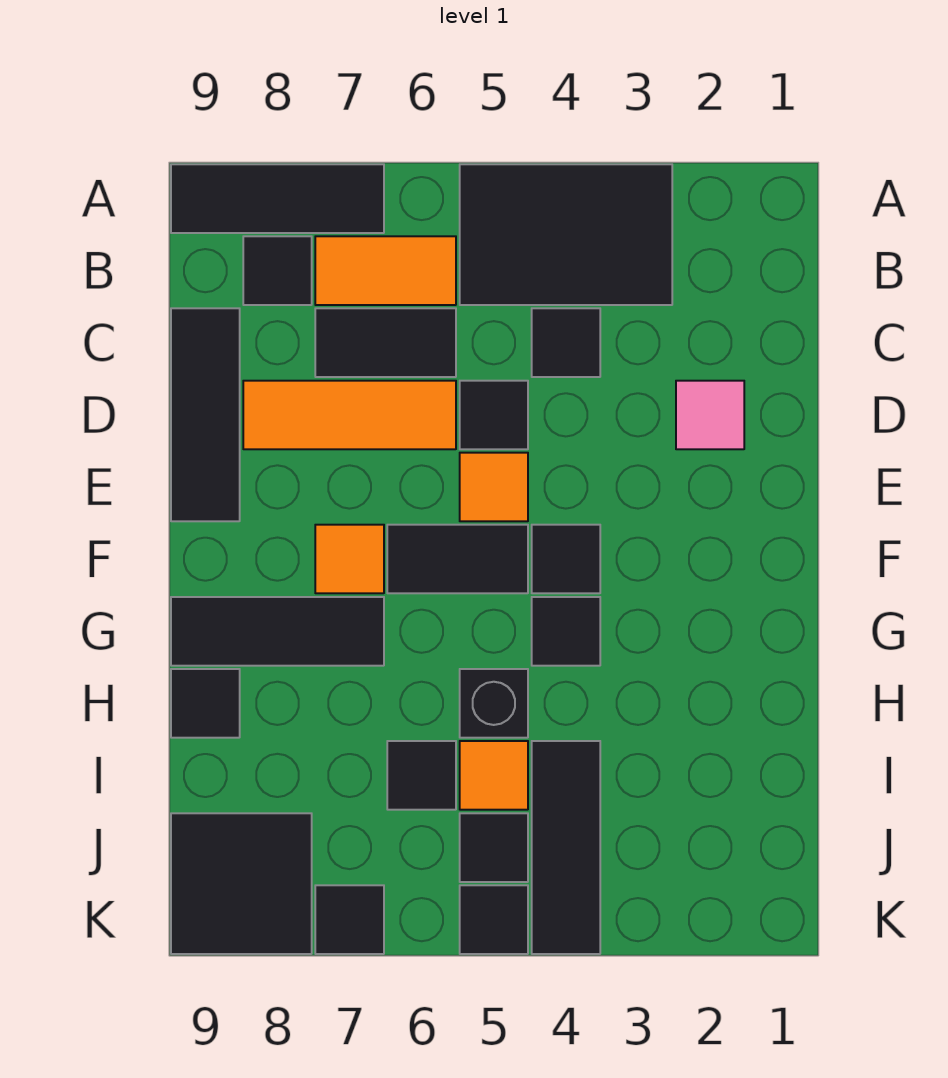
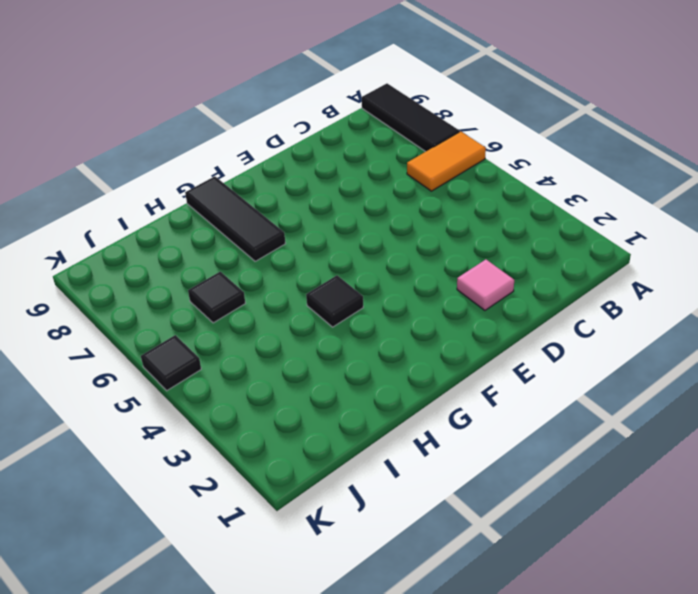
orange tile A6:B6 level 1 -> orange tile B6:B7 level 1
none -> black tile A3:B5 level 1
none -> black tile B8 level 1
none -> black tile C4 level 1

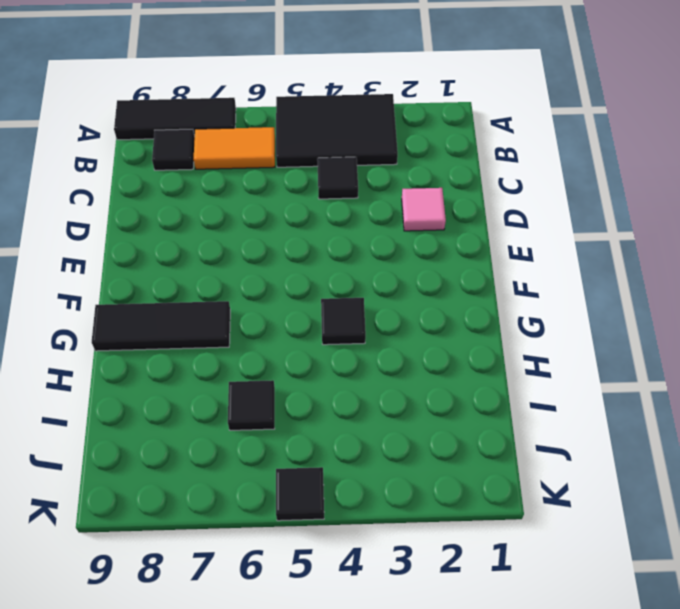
none -> black tile C6:C7 level 1
none -> black tile C9:E9 level 1
none -> black tile D5 level 1

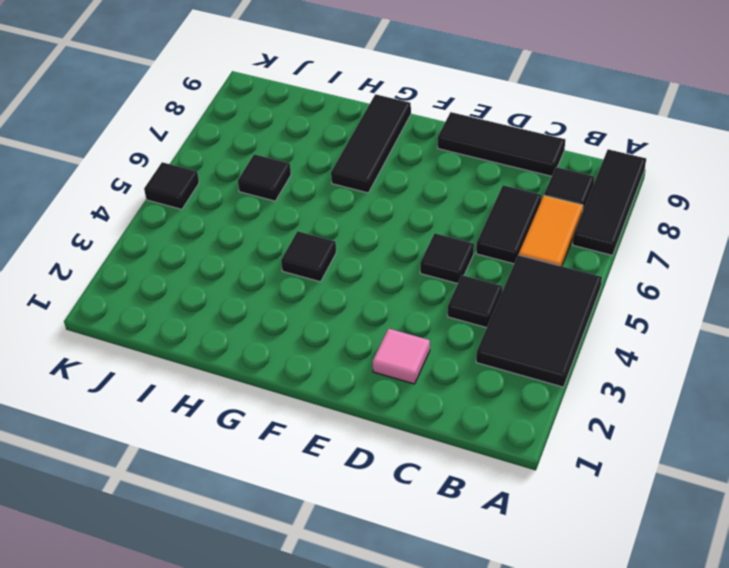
none -> orange tile D6:D8 level 1
none -> orange tile E5 level 1
none -> black tile F4 level 1

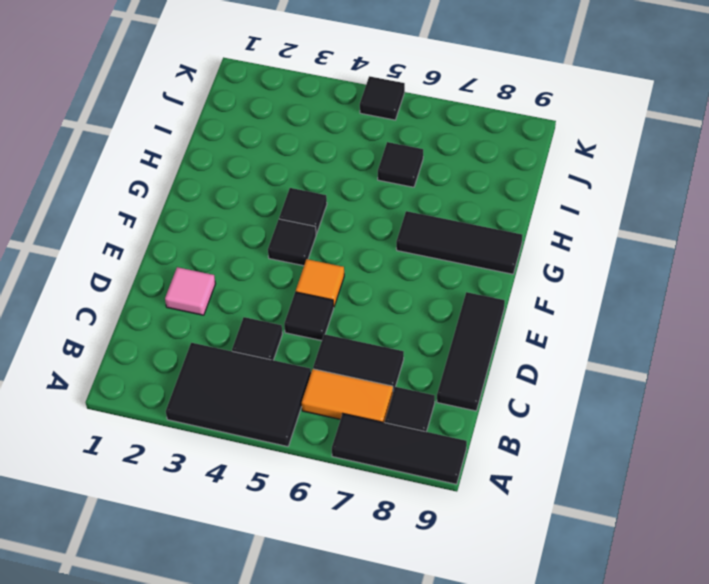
none -> orange tile D6:D8 level 1
none -> black tile F5:F6 level 1
none -> orange tile F7 level 1

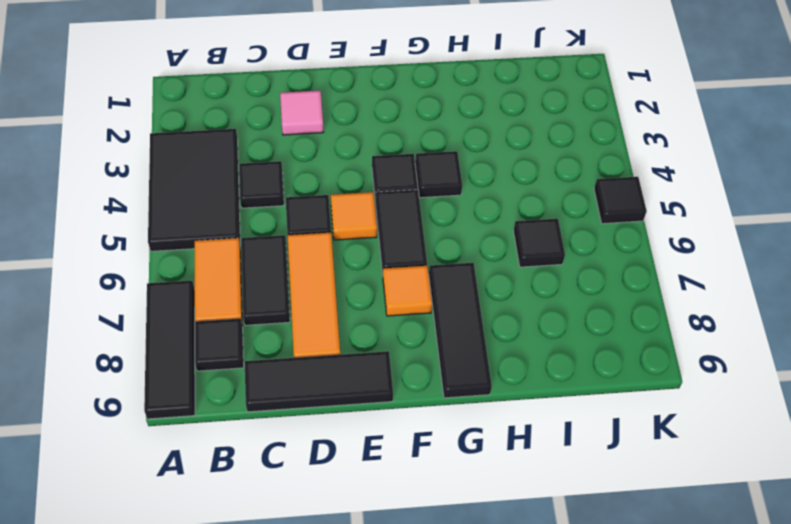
none -> black brick H5 level 1
none -> black tile H9 level 1
none -> black tile I4:K4 level 1

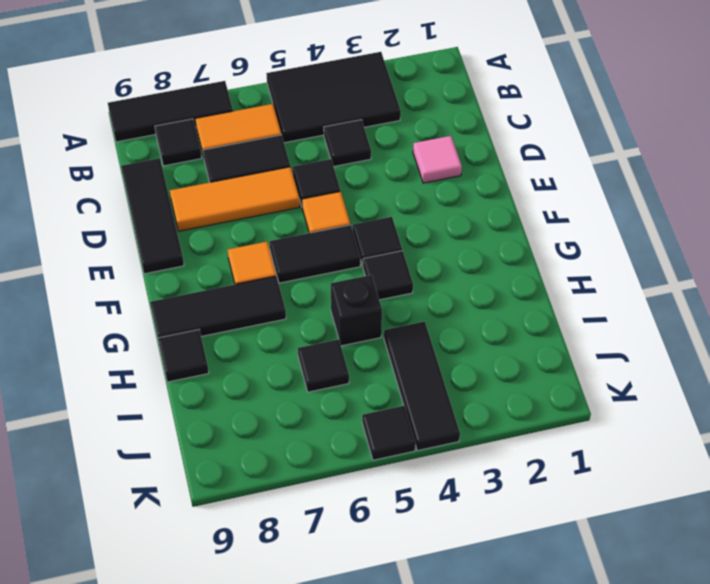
none -> orange tile I5 level 1
none -> black tile J5 level 1
none -> black tile J8:K9 level 1

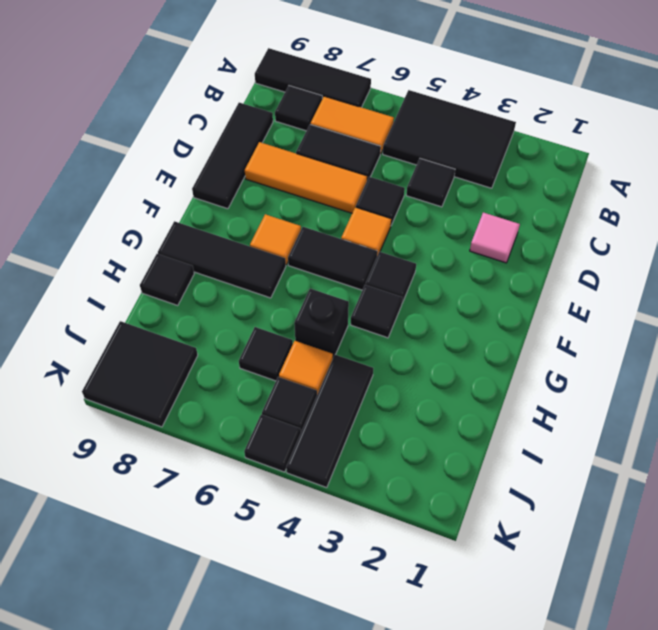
none -> black tile K7 level 1

